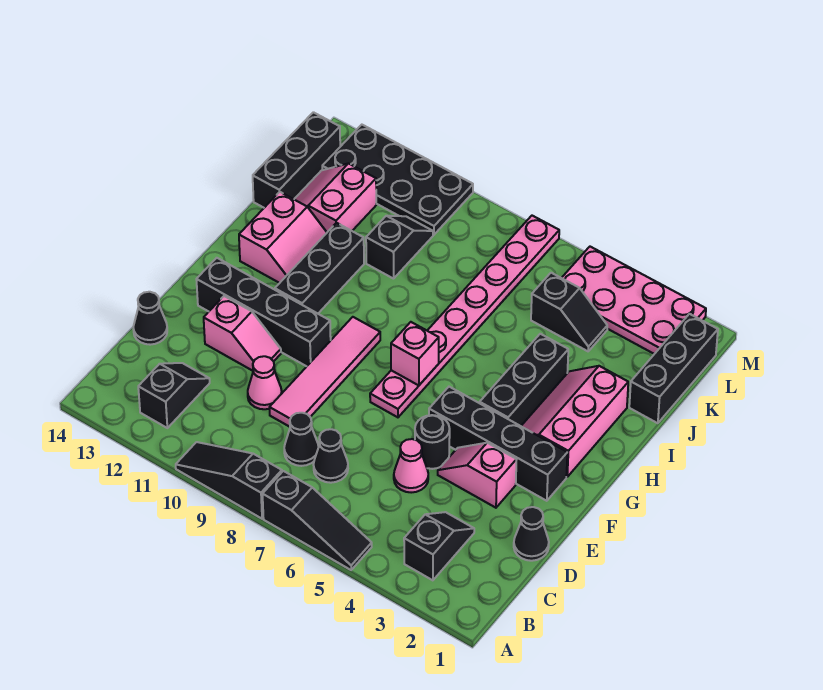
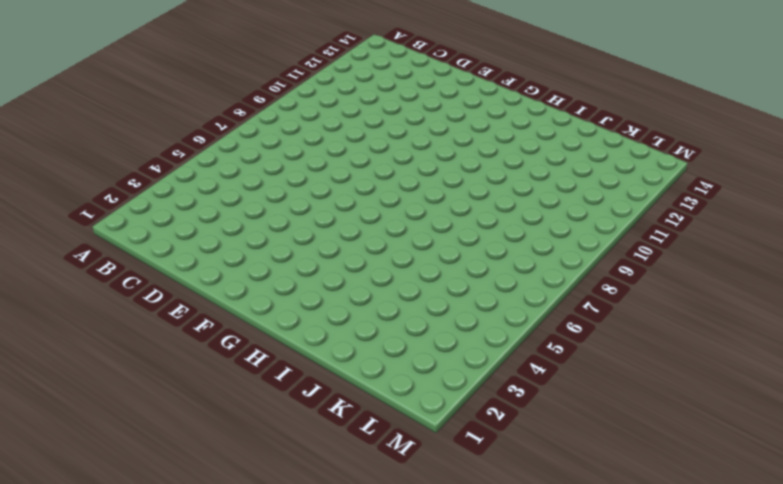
none -> black slope A5:A7 level 1 top 7
none -> black slope A8:A10 level 1 top 8
none -> black slope B3:C3 level 1 top B

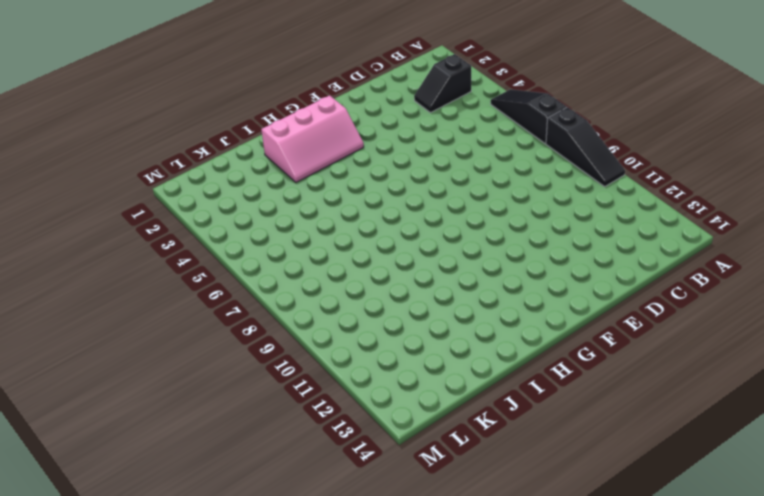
none -> black slope B12:C12 level 1 top B
none -> black cone C7 level 1
none -> black cone C8 level 1

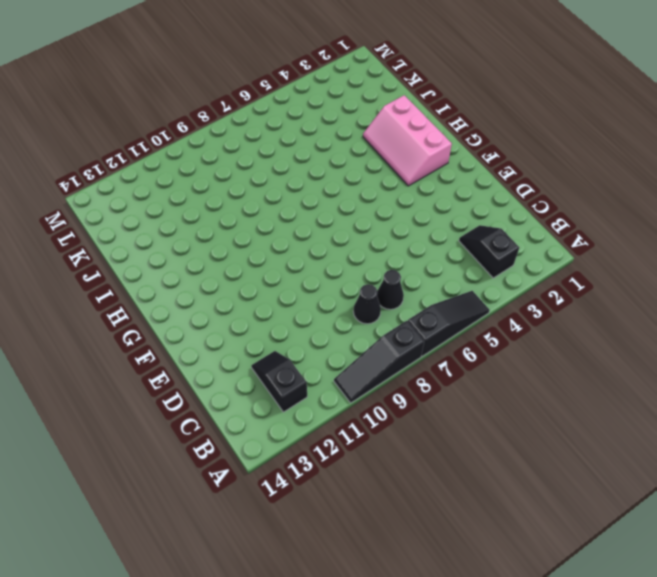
none -> black cone D1 level 1
none -> pink cone D5 level 1
none -> pink tile D9:G9 level 1

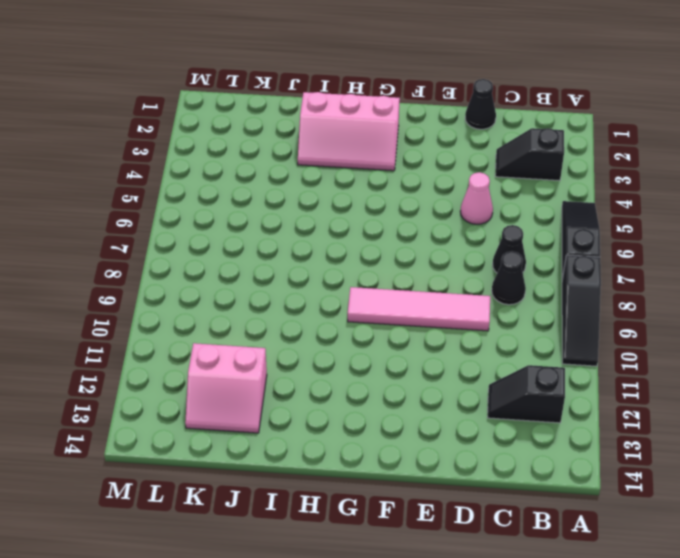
none -> pink cone D10 level 1
none -> black cone D14 level 1
none -> pink slope E3:E4 level 1 top 3

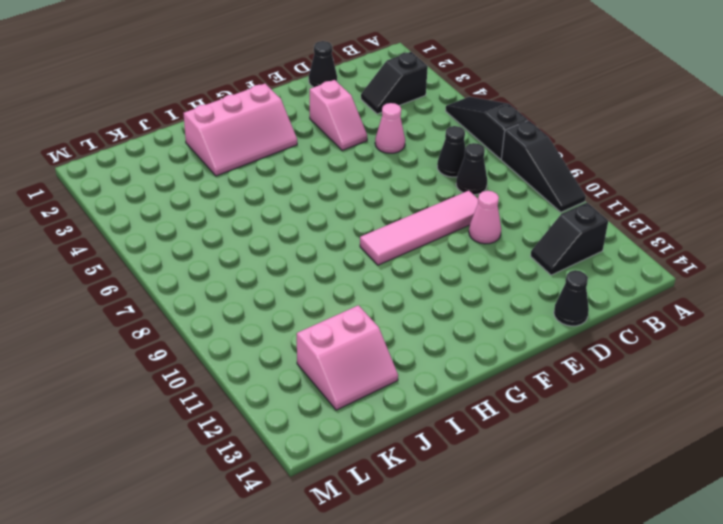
none -> black round brick E5 level 1
none -> pink slope E11:E12 level 1 top 12
none -> black brick F2:F5 level 1

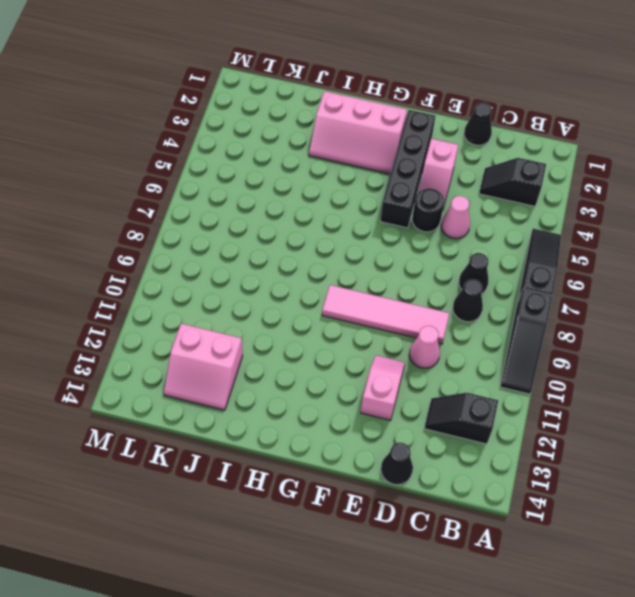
none -> pink plate F7:M7 level 1
none -> black brick F10:F13 level 1
none -> black brick G4:I4 level 1

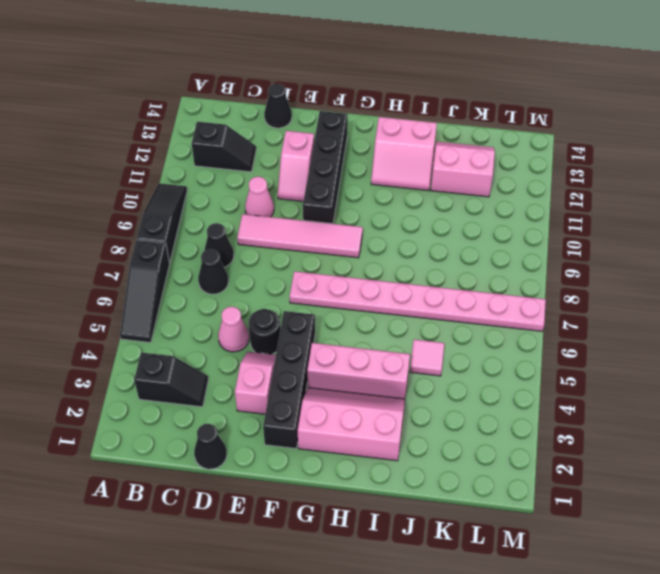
pink brick G4:I4 level 1 -> black brick G4:I4 level 1
pink tile J5 level 1 -> none
none -> black brick G11:I11 level 1
none -> black brick J1:L1 level 1
none -> black slope J10:K10 level 1 top J

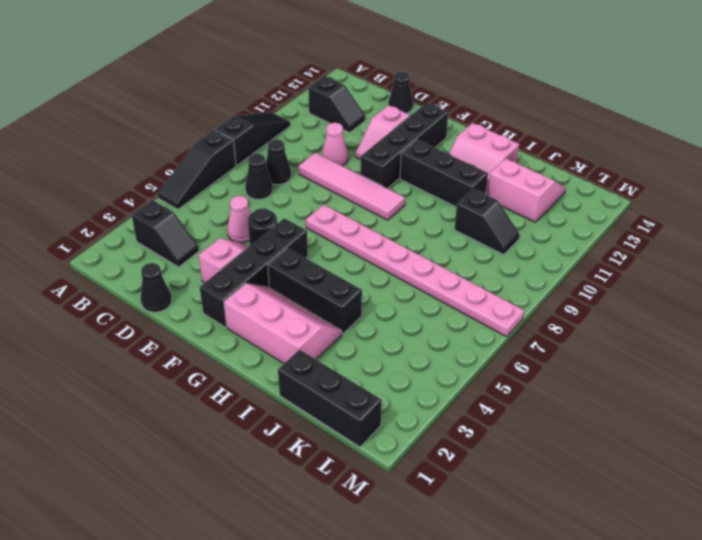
none -> black brick J14:L14 level 1
none -> black slope K4:K5 level 1 top 5
none -> pink plate L2:M5 level 1

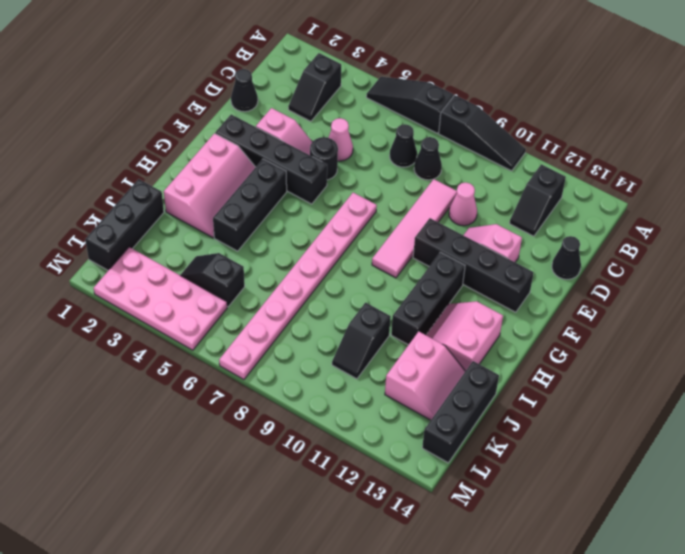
none -> black plate L10:M13 level 1
none -> pink brick G7 level 2

